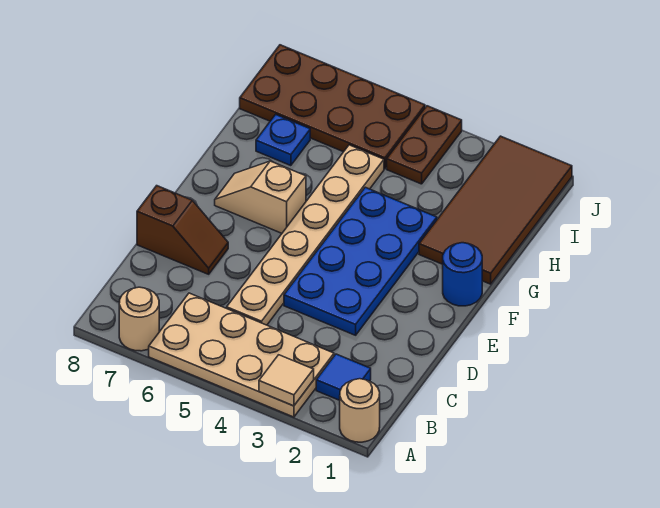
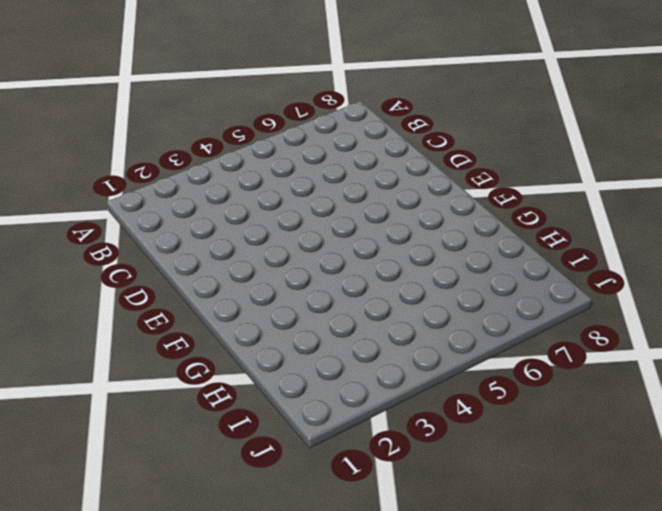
none -> tan round brick A1 level 1
none -> tan plate A3:B6 level 1
none -> tan round brick A7 level 1

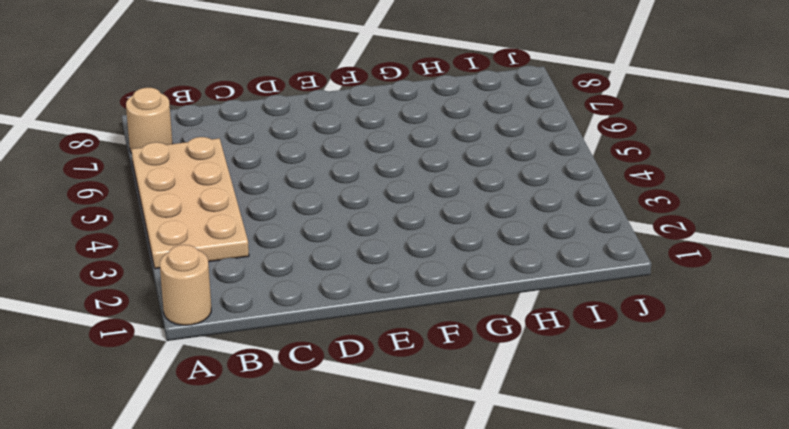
none -> blue tile B2 level 1
none -> tan plate C5:H5 level 1
none -> blue plate D3:G4 level 1

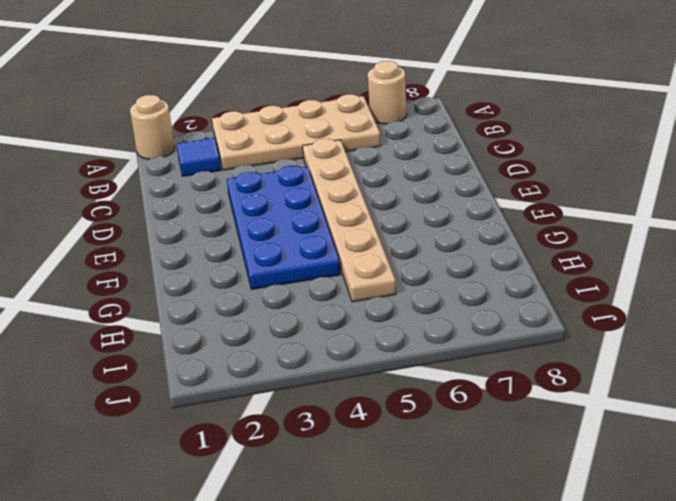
none -> brown slope D7:D8 level 1 top 8
none -> blue round brick F1 level 1
none -> tan slope F6:F7 level 1 top 6

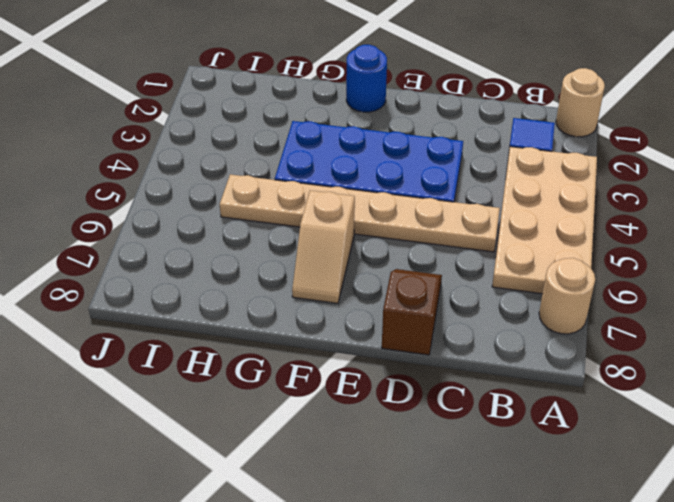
none -> brown tile G1:J2 level 1
none -> blue plate H7 level 1
none -> brown plate I4:J4 level 1

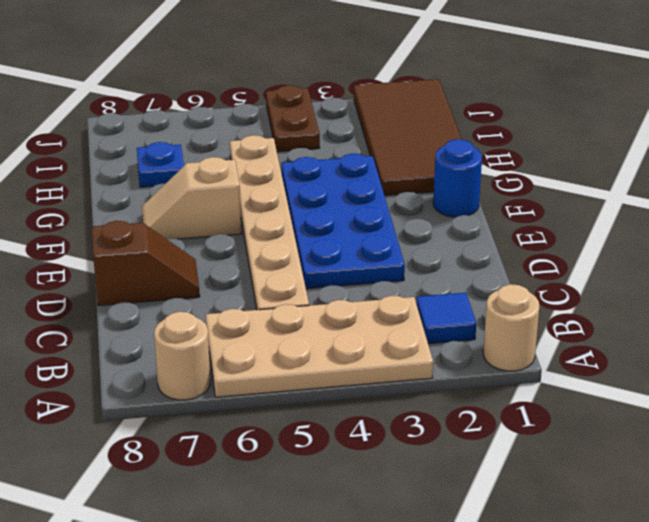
none -> brown plate I5:J8 level 1
none -> tan tile A3 level 2

